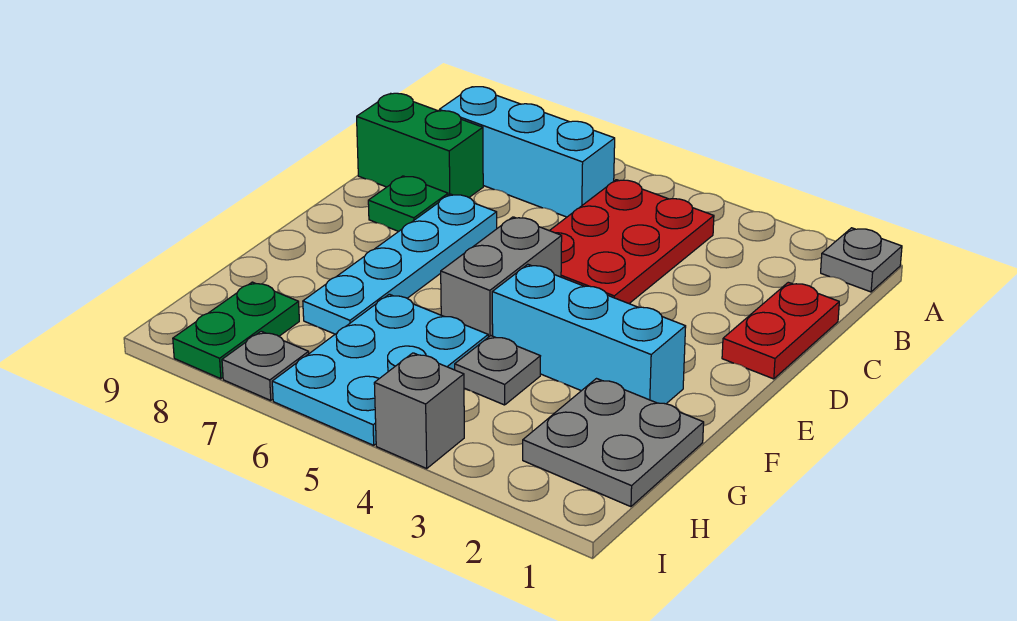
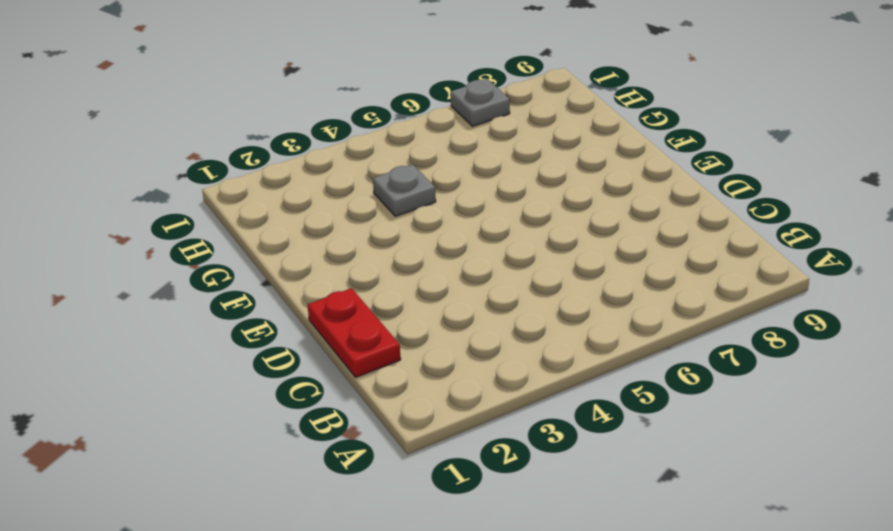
none -> grey plate A1 level 1
none -> red plate B4:D5 level 1
none -> cyan brick B6:B8 level 1

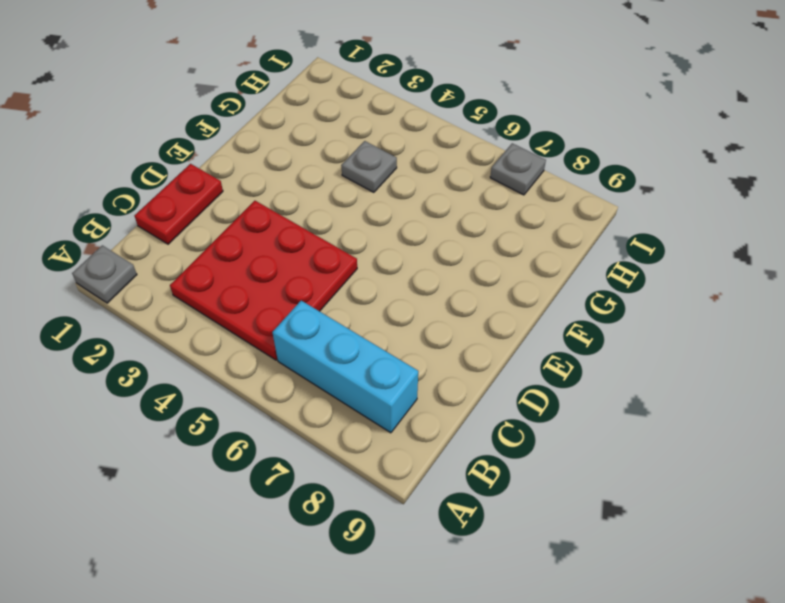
red plate B3:D5 level 1 -> red plate B4:D5 level 1
none -> green brick C8:C9 level 1
none -> cyan plate D7:G7 level 1
none -> green plate D8 level 1

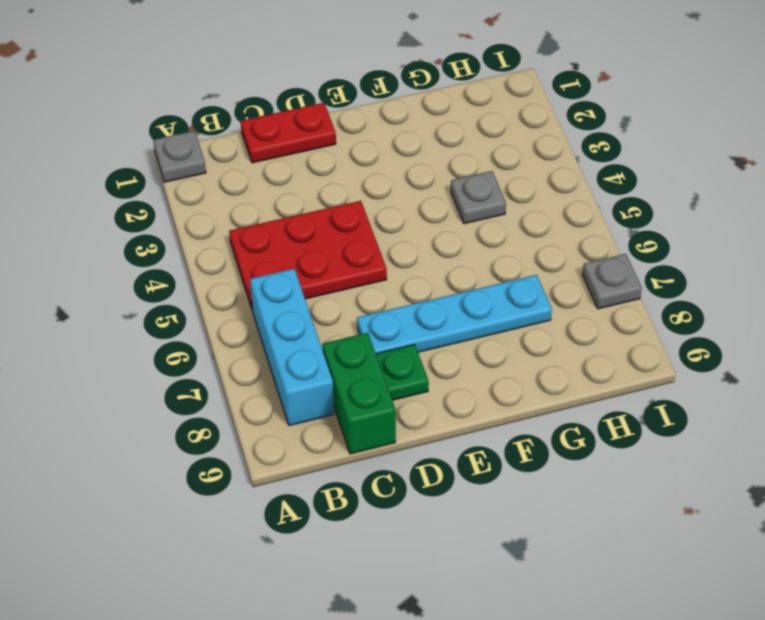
none -> grey brick E5:F5 level 1
none -> cyan brick F2:F4 level 1
none -> grey plate G1:H2 level 1

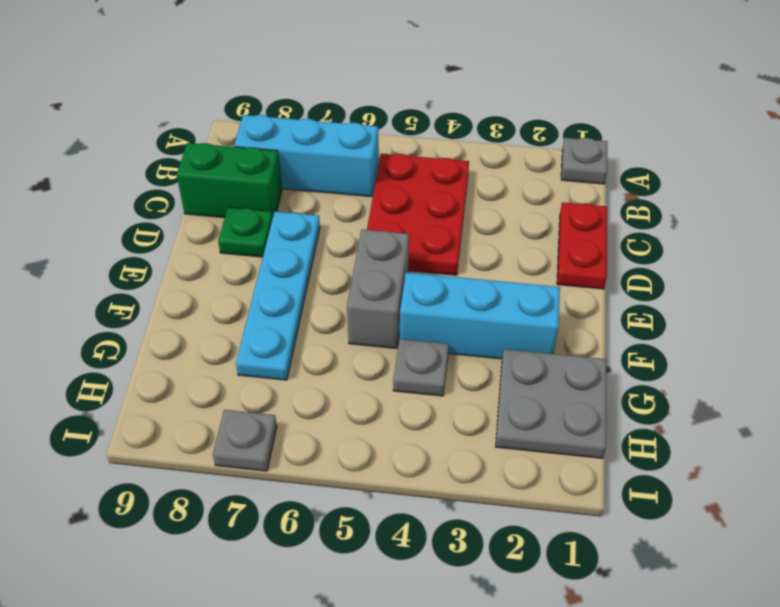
none -> cyan plate G5:I6 level 1
none -> green plate H8:I8 level 1
none -> grey brick I4 level 1

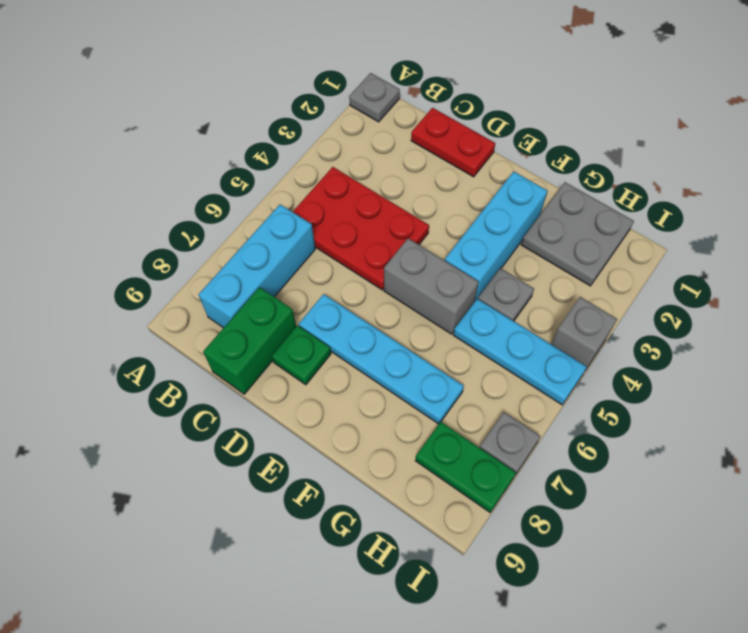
cyan plate G5:I5 level 1 -> cyan plate G5:I6 level 1

